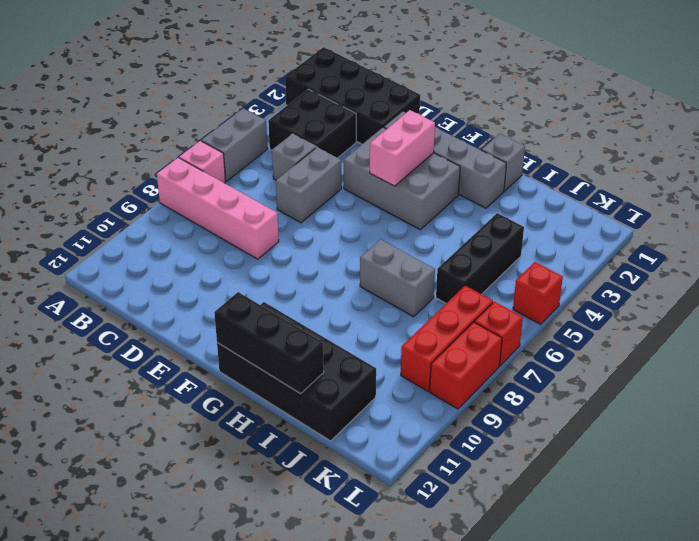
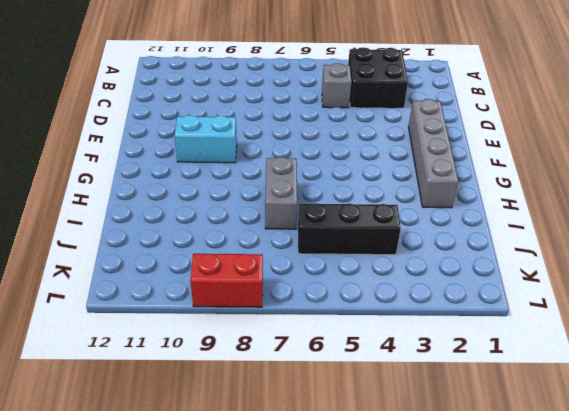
cyan brick F9:F10 level 1 -> none
none -> black brick A1:D2 level 1
none -> grey brick A5:A6 level 1
none -> pink brick A7 level 1

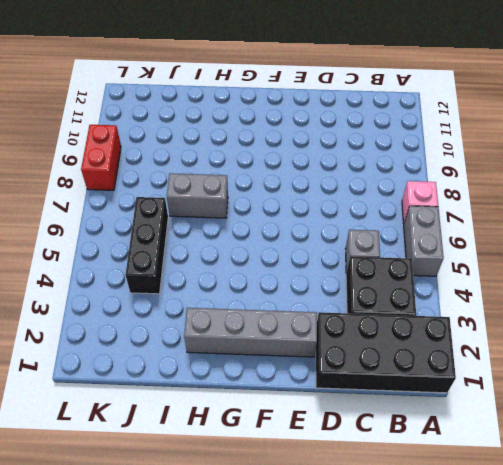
none -> pink brick A8:D8 level 1
none -> grey brick D5:D6 level 1
none -> grey brick E3:G4 level 1

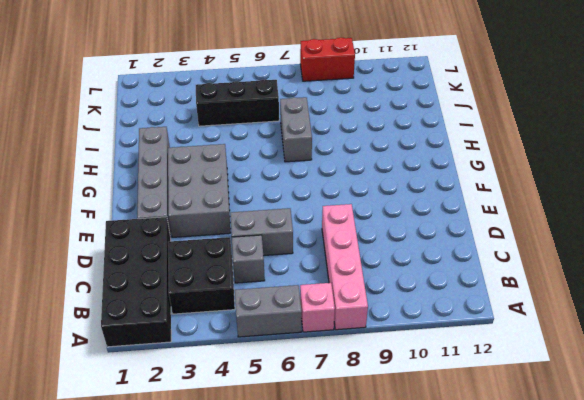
none -> black brick G11:J12 level 1
none -> grey brick H1 level 1
none -> red brick K7:K9 level 1

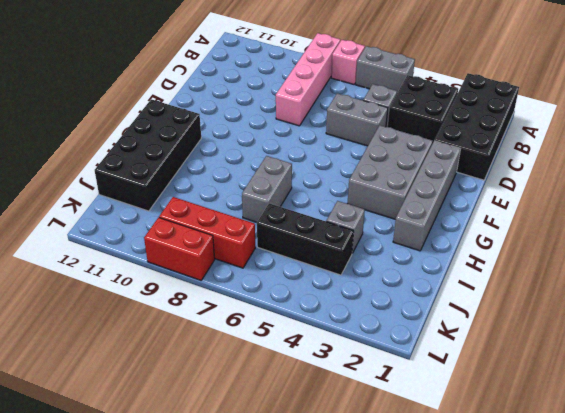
grey brick I4 level 1 -> grey brick H1 level 1
none -> red brick L5 level 1
none -> red brick L7 level 1
none -> pink brick F3:F4 level 2

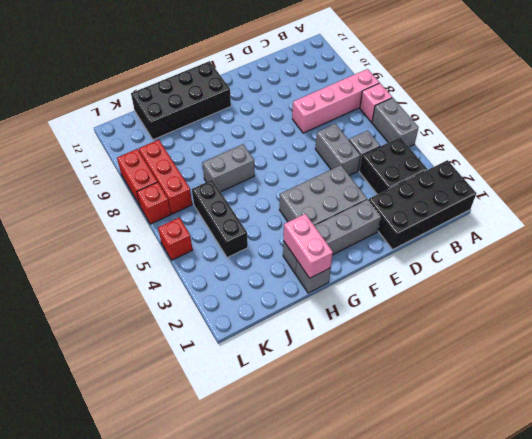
pink brick H1:H2 level 2 -> pink brick F3:F4 level 2
none -> black brick G12:I12 level 2

